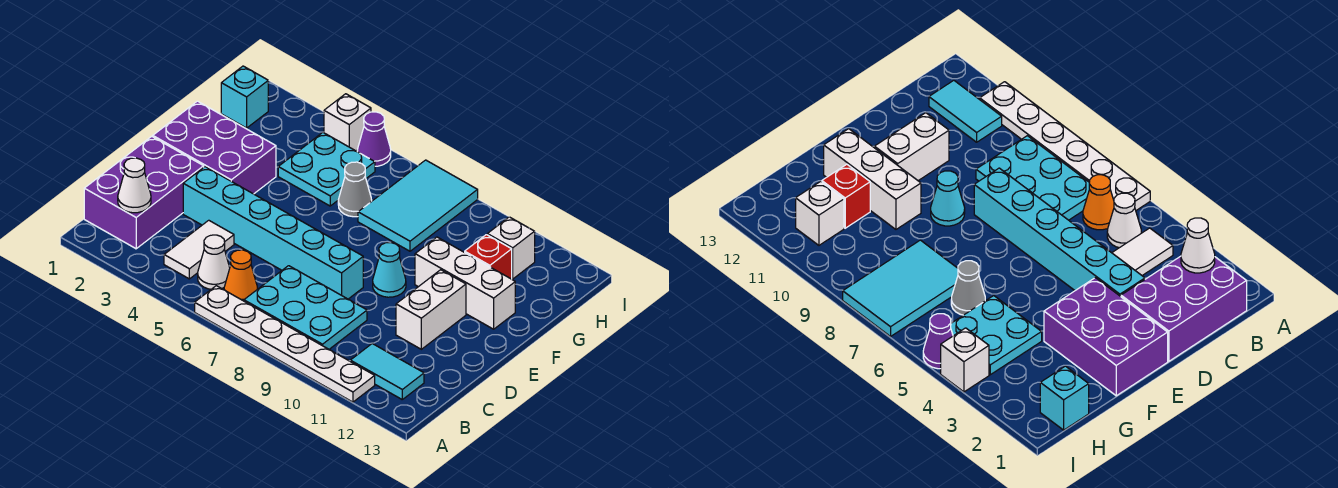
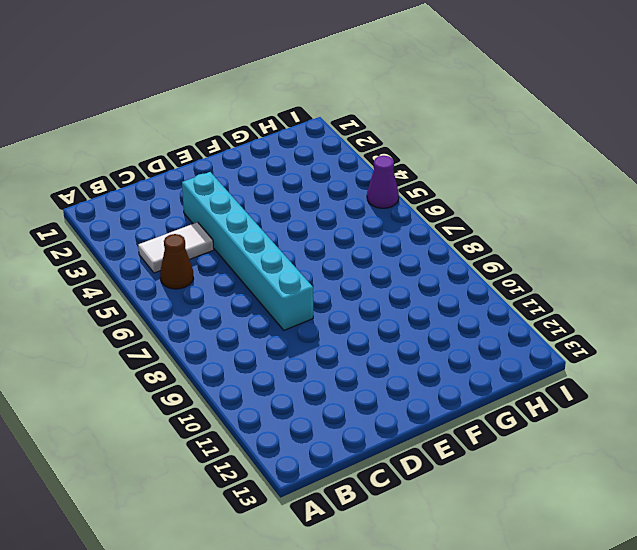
brown cone B5 level 1 -> white cone B5 level 1
none -> white plate A6:A11 level 1
none -> purple brick B1:D2 level 1
none -> orange cone B6 level 1

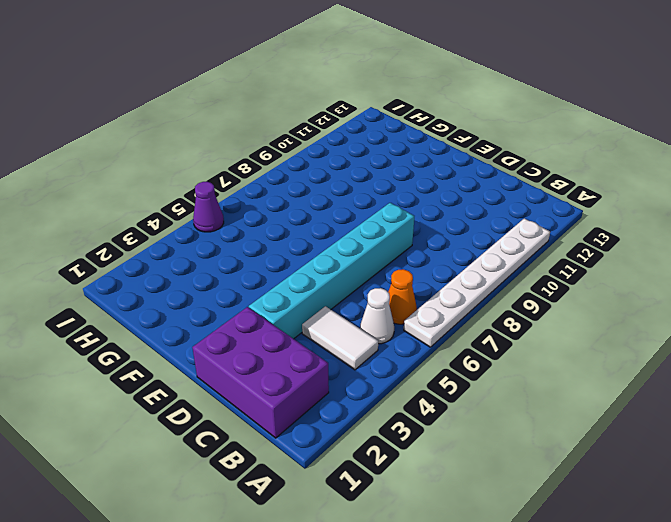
none -> cyan plate B7:C9 level 1
none -> cyan tile B11:B12 level 1
none -> white brick D11:E11 level 1

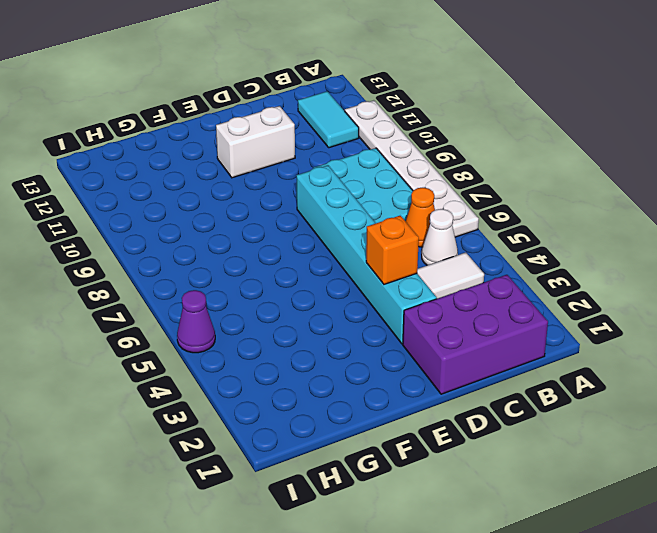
orange brick D4 level 2 -> none
none -> purple brick E1:F3 level 1
none -> cyan cone E9 level 1
none -> white brick F10:F12 level 1

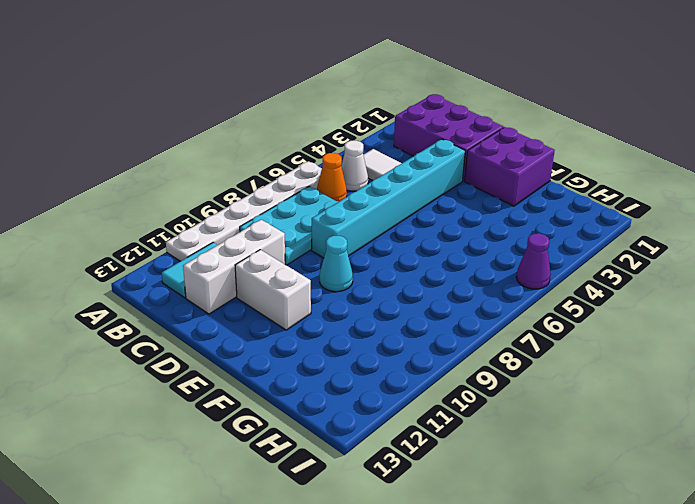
white brick C10:C12 level 1 -> white brick F10:F12 level 1
purple brick E1:F2 level 1 -> purple brick E1:F3 level 1
none -> cyan plate G4:H5 level 1
none -> grey cone G6 level 1
none -> cyan tile G7:I8 level 1

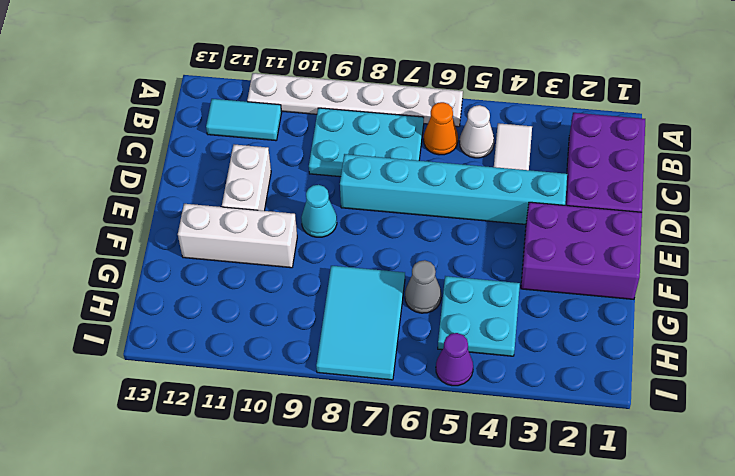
none -> red brick G11 level 1
none -> cyan brick H1 level 1
none -> white brick H11 level 1

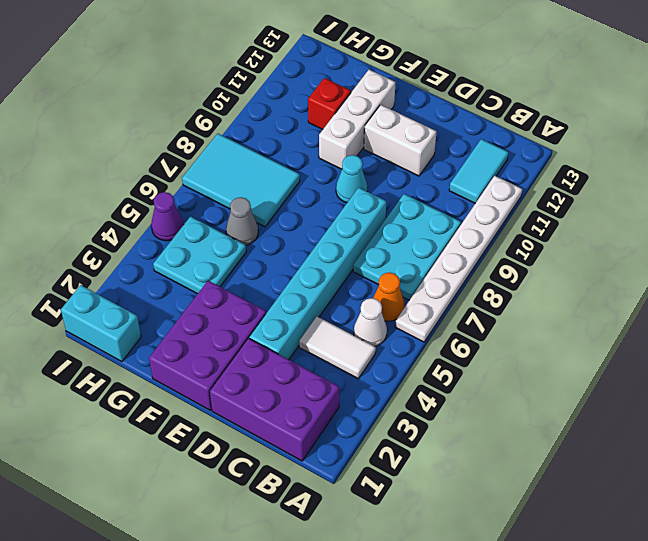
cyan brick H1:I1 level 1 -> cyan brick H1 level 1
none -> white brick H11 level 1
none -> white brick I4 level 1
none -> white cone B2 level 2

